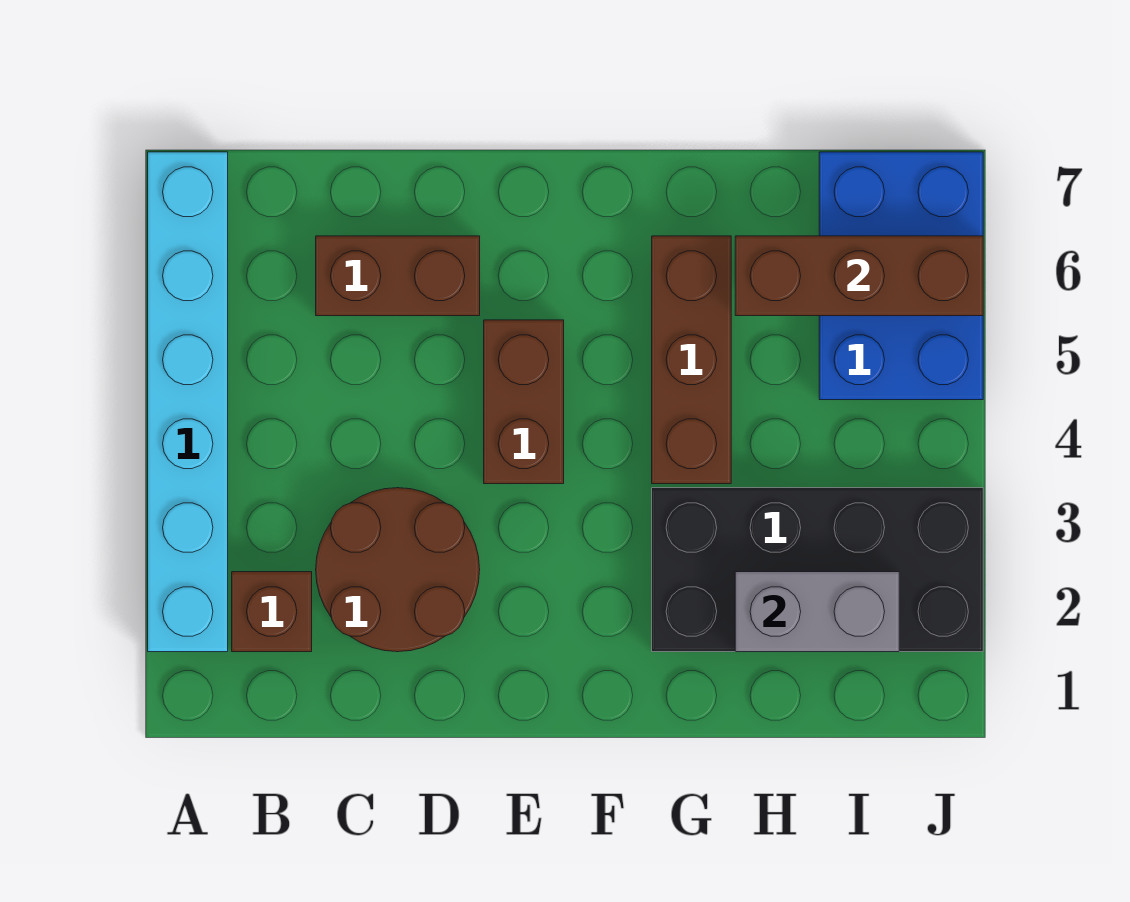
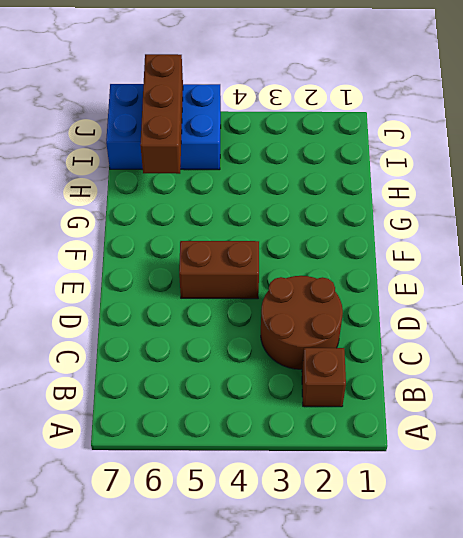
none -> cyan brick A2:A7 level 1
none -> brown brick C6:D6 level 1

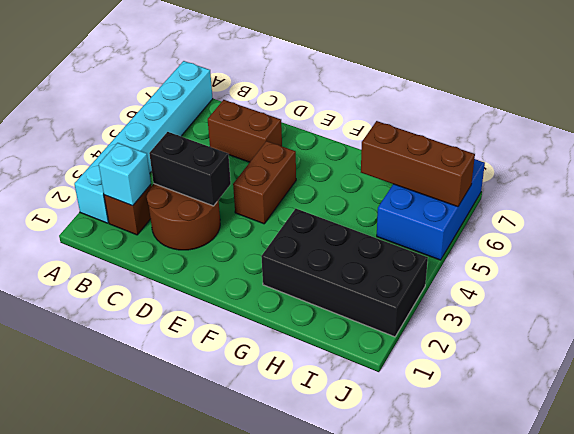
cyan brick B2 level 2 -> none
black brick C3:D3 level 2 -> none
none -> brown brick G4:G6 level 1
none -> grey brick H2:I2 level 2

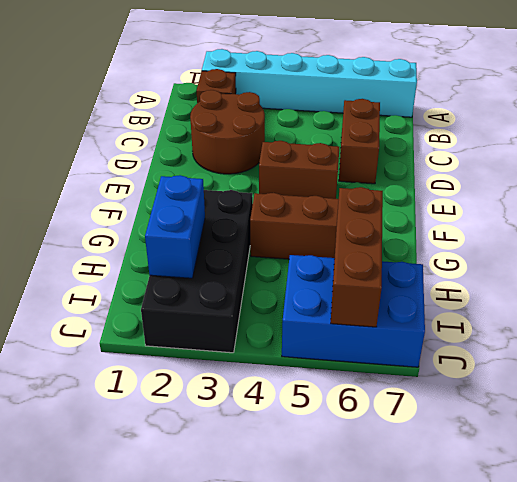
blue brick H2:I2 level 2 -> grey brick H2:I2 level 2

